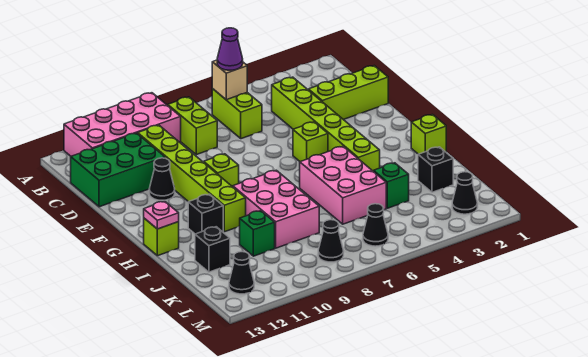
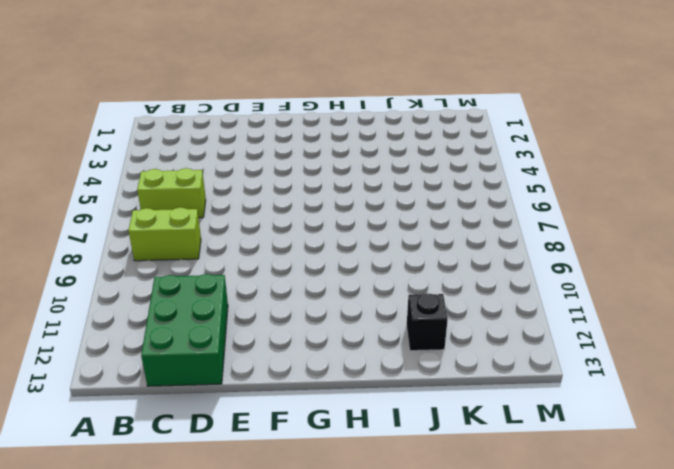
none -> pink brick A9:B12 level 1
none -> lime brick C4:H4 level 1
none -> lime brick C10:H10 level 1

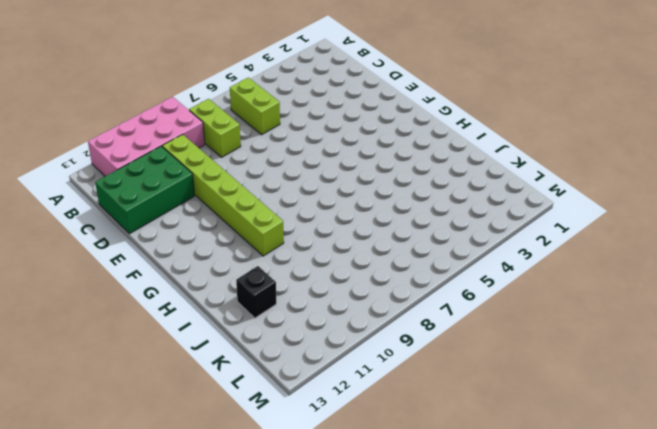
none -> lime brick C4:H4 level 1
none -> lime brick D1:D3 level 1
none -> black cone E11 level 1

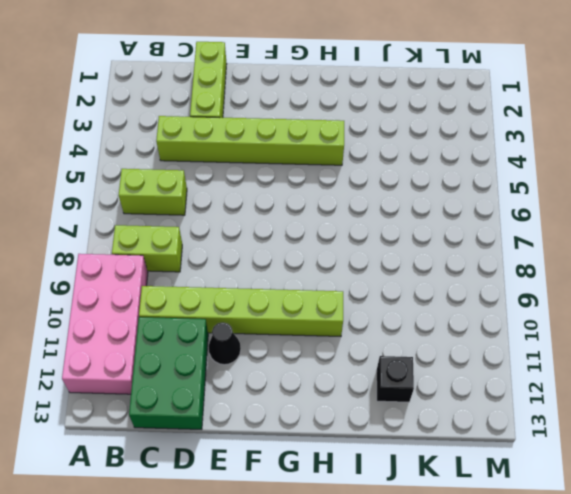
none -> lime brick F5 level 1
none -> lime brick F9 level 1
none -> lime brick H1 level 1

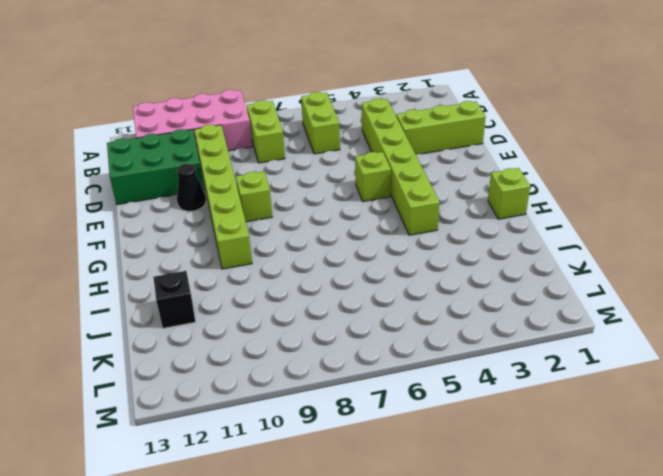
none -> pink brick H5:J6 level 1
none -> pink brick H8:J9 level 1
none -> black brick H11 level 1

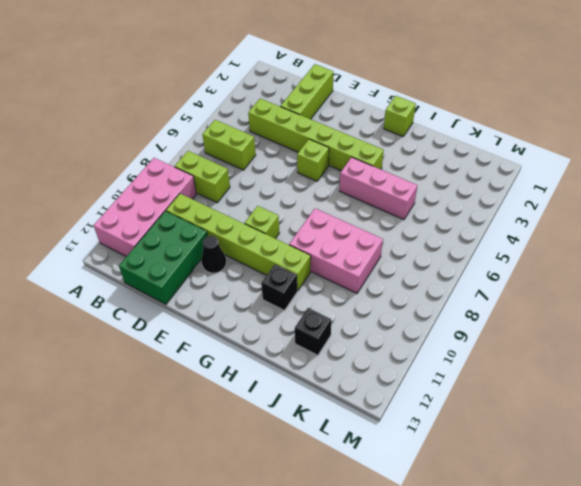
pink brick H5:J5 level 1 -> pink brick H5:J6 level 1
none -> lime brick H13 level 1
none -> black brick J2 level 1
none -> green brick J4 level 1

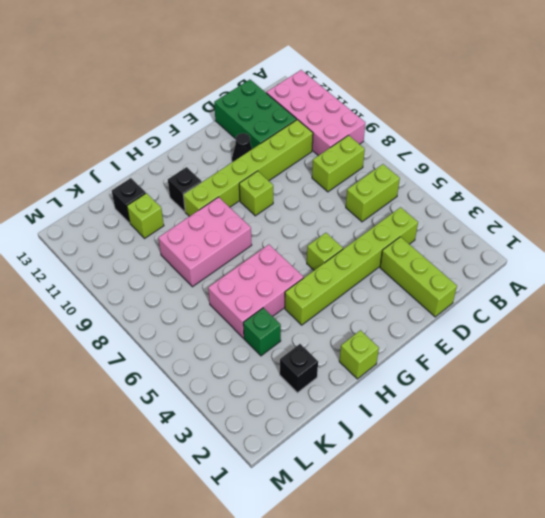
lime brick J11 level 1 -> lime brick H13 level 1
none -> green brick J10 level 1
none -> black cone L2 level 1
none -> black cone L6 level 1

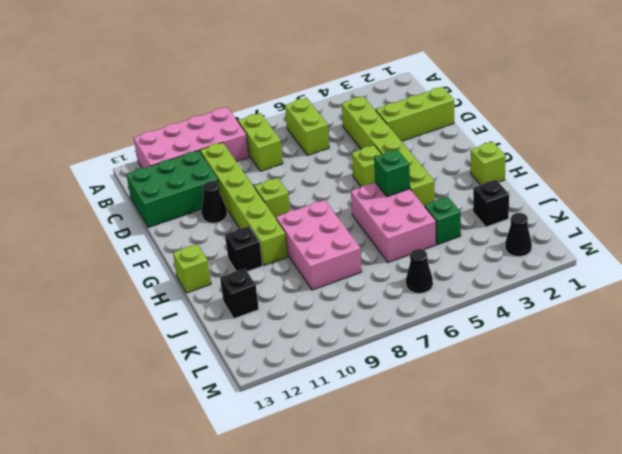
green brick H5 level 2 -> green brick J10 level 1
none -> black cone L8 level 1
none -> black cone L12 level 1
none -> tan brick B6 level 2

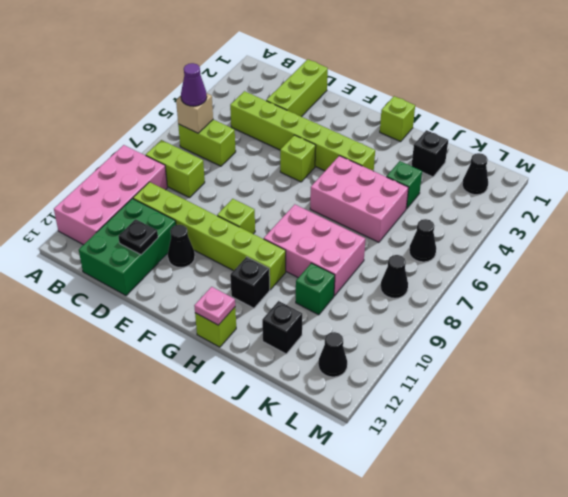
black plate D12 level 2 -> none

